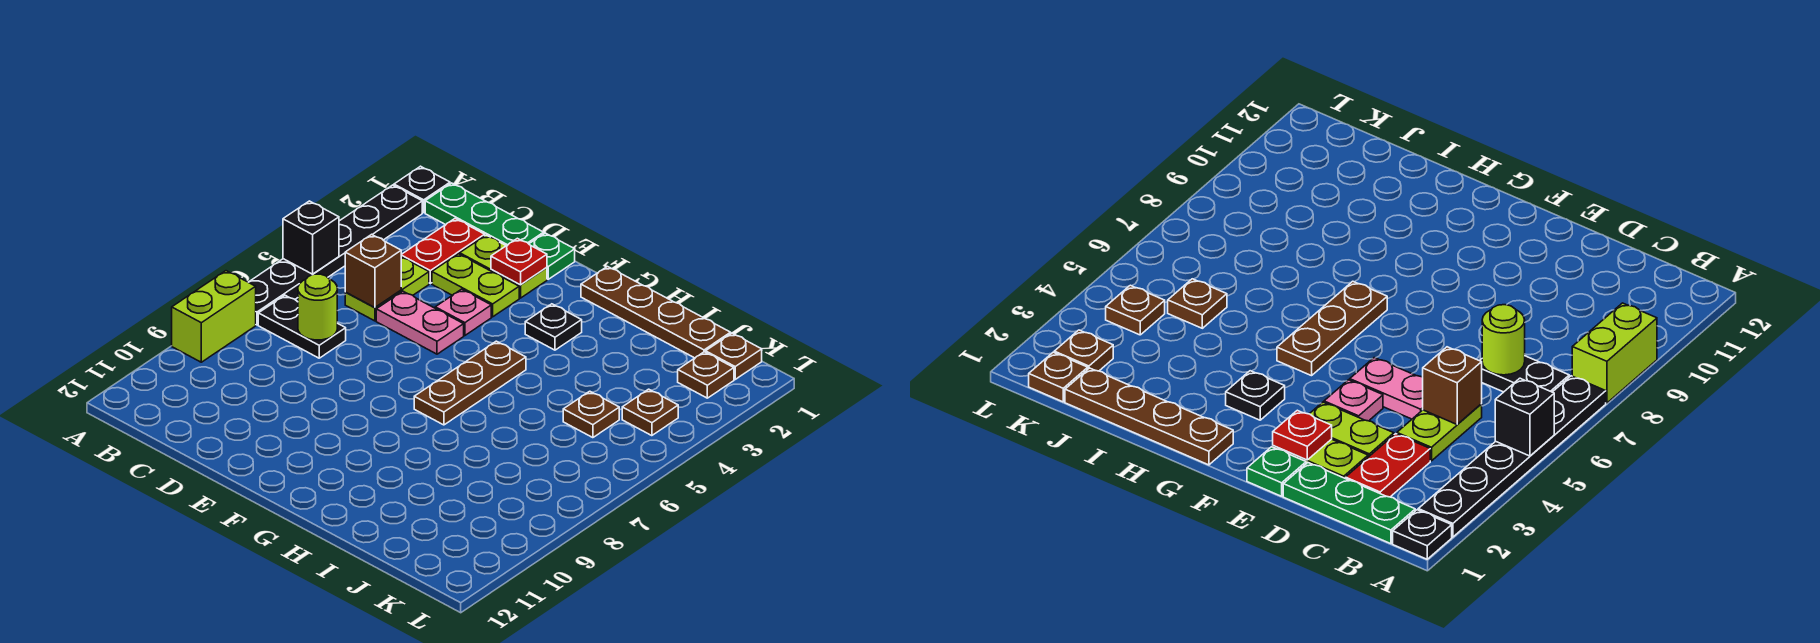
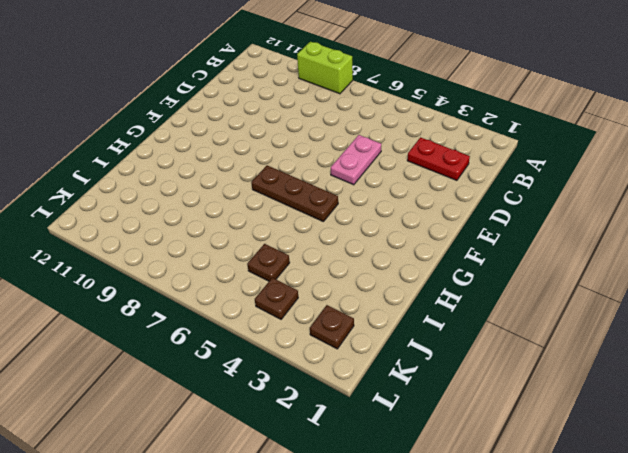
none -> black plate A1 level 1
none -> black plate A2:A7 level 1
none -> green plate B1:D1 level 1

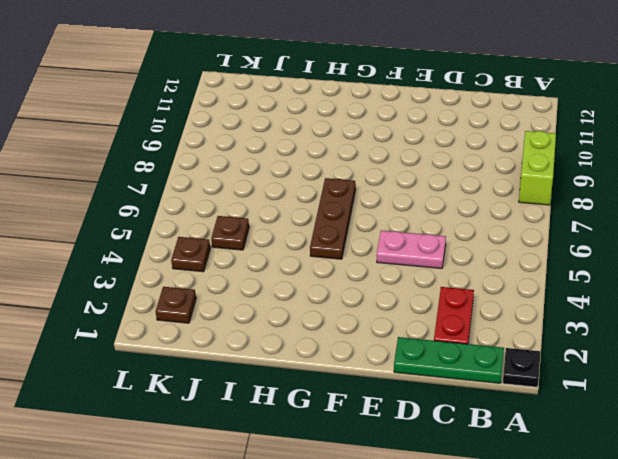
none -> black plate A2:A7 level 1
none -> black plate B7:C7 level 1
none -> lime plate C4:C5 level 1

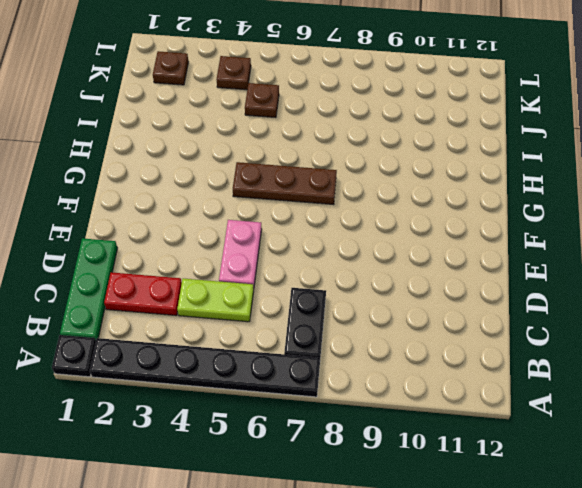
none -> lime brick A8:A9 level 1
none -> lime plate D2:E2 level 1
none -> lime plate D3:E3 level 1

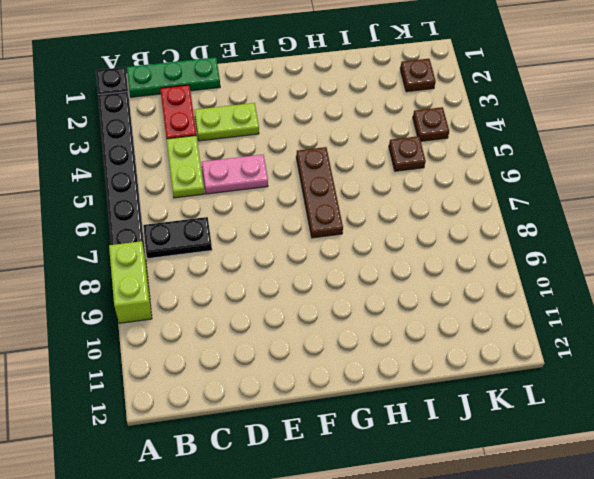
none -> lime plate D2:E2 level 1
none -> green plate E1 level 1
none -> pink plate E4 level 1

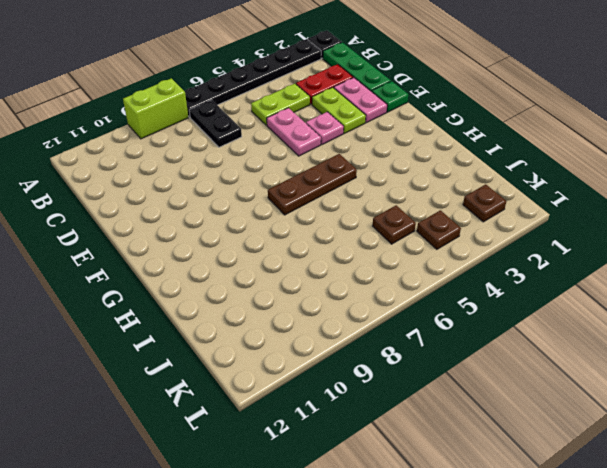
pink plate D2:E2 level 1 -> lime plate D2:E2 level 1
none -> brown plate G1:J1 level 1
none -> black plate G3 level 1
none -> brown plate K1 level 1

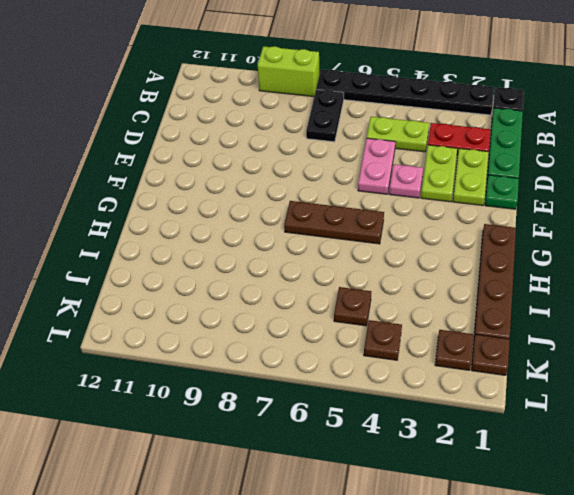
none -> black plate G3 level 1
none -> black brick A5 level 2
none -> brown brick C5 level 2

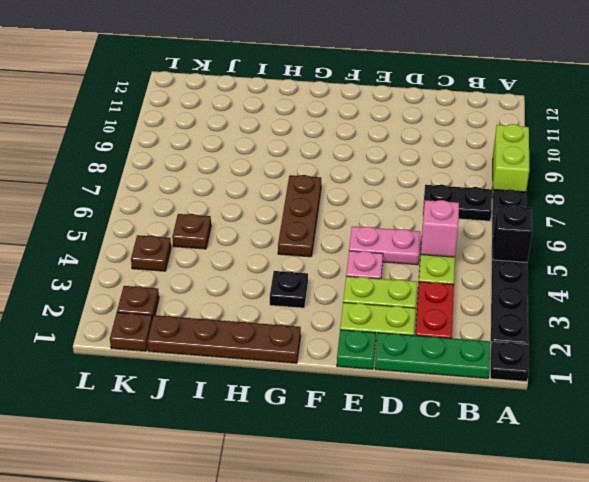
pink brick C5 level 2 -> brown brick C5 level 2
none -> lime round brick C7 level 2
none -> red plate E2 level 2

